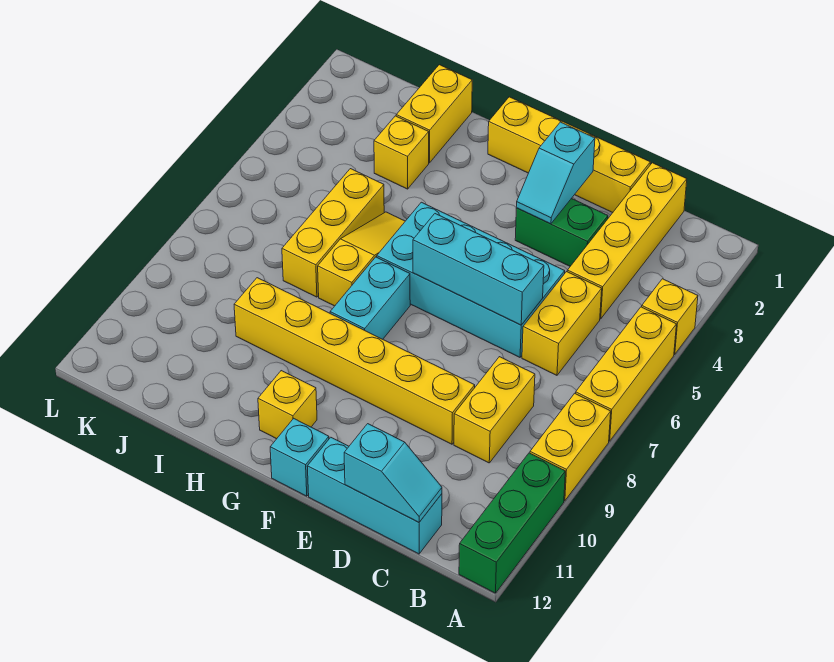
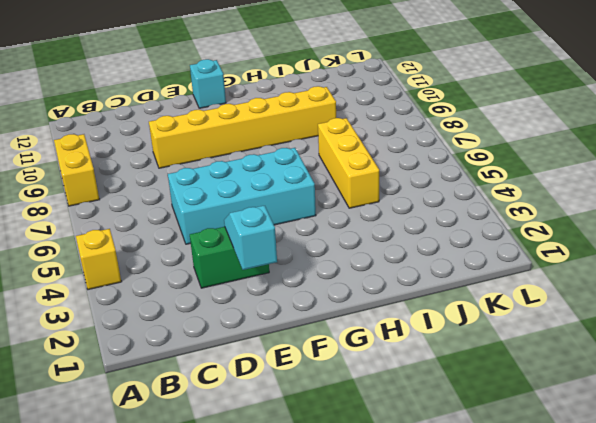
none -> yellow brick A5:A7 level 1
none -> green brick A10:A12 level 1
none -> yellow brick C1:C4 level 1

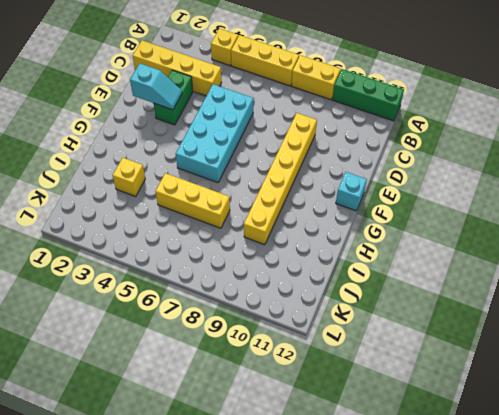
none -> yellow brick C5:C6 level 1
none -> yellow brick C8:C9 level 1
none -> cyan brick C12:E12 level 1

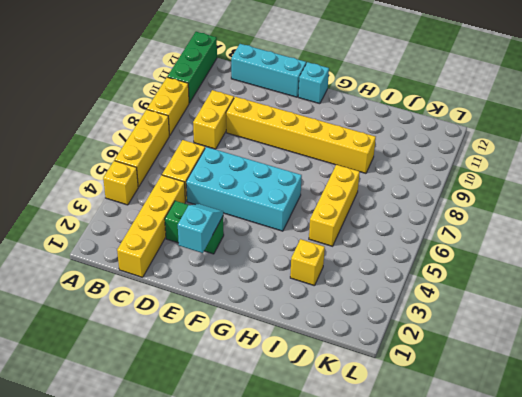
none -> yellow brick D1:G1 level 1
none -> cyan brick G7:G8 level 1
none -> yellow brick G11 level 1

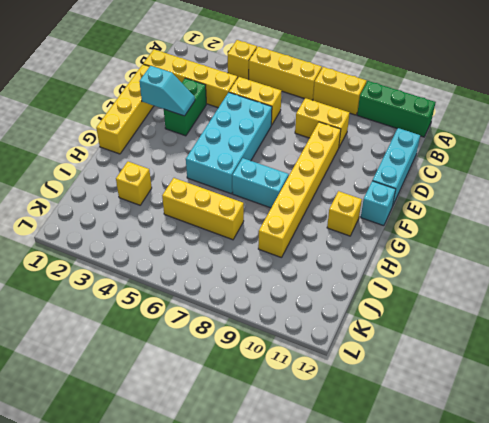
none -> yellow slope H5:H7 level 1 top 7
none -> yellow brick I1:I2 level 1
none -> cyan slope C12:D12 level 2 top D

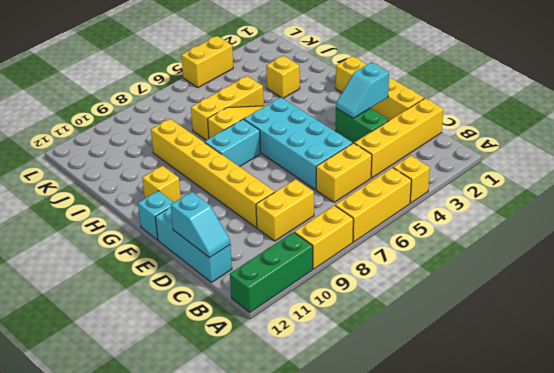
yellow brick L4:L5 level 1 -> yellow brick I1:I2 level 1
none -> cyan brick D6:F6 level 2

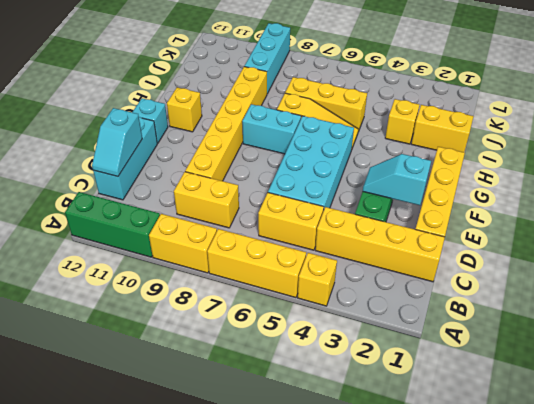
cyan brick J9:L9 level 1 -> cyan brick D6:F6 level 2

